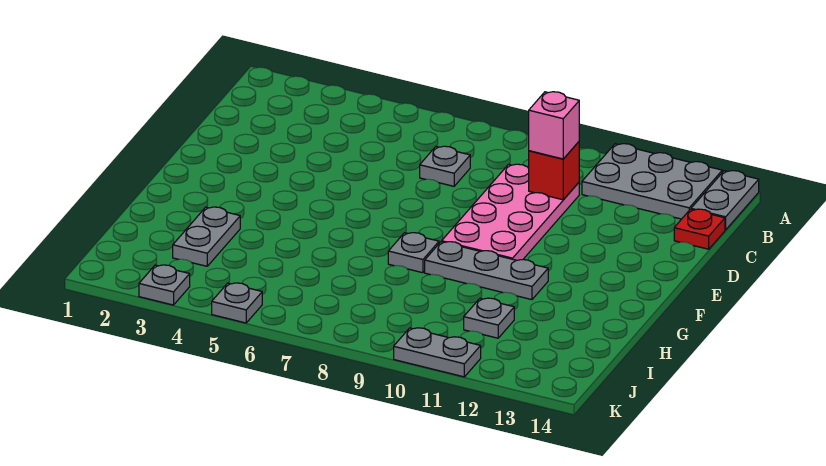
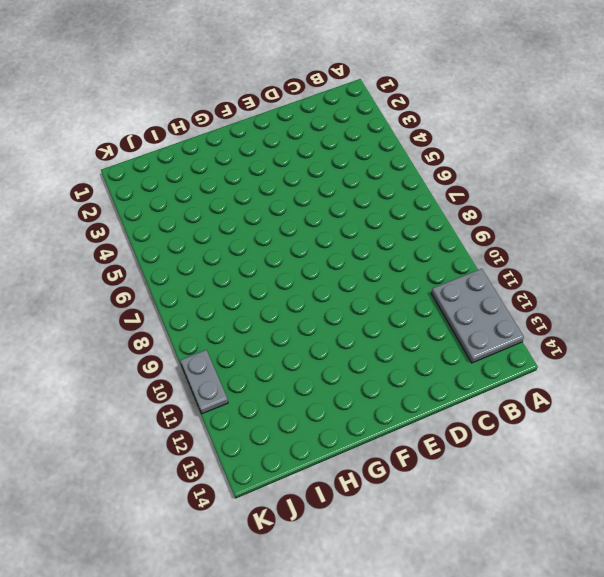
none -> grey plate A14:B14 level 1
none -> grey plate C7 level 1
none -> pink plate C9:F10 level 1

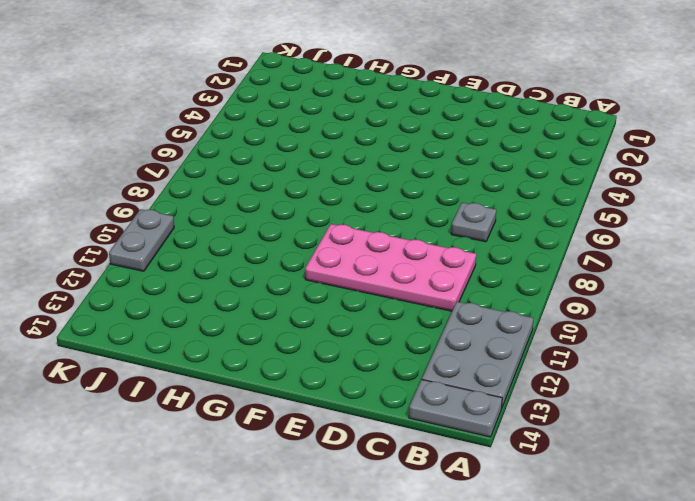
none -> red plate C14 level 1
none -> grey plate G8 level 1
none -> grey plate G9:G11 level 1

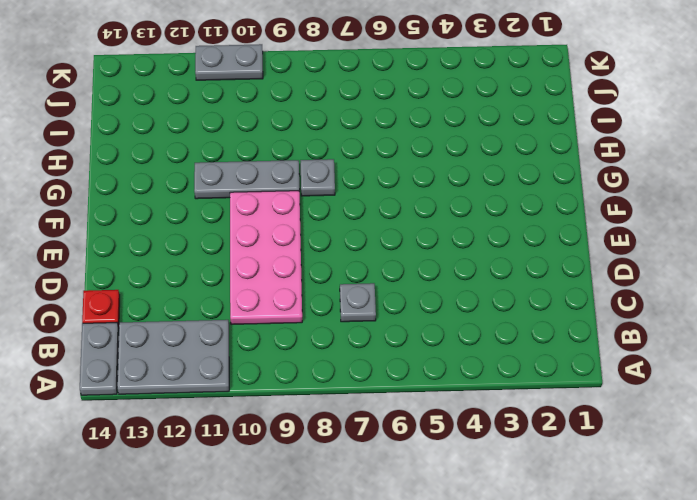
none -> grey plate H3:I3 level 1
none -> grey plate I11 level 1
none -> grey plate K3 level 1

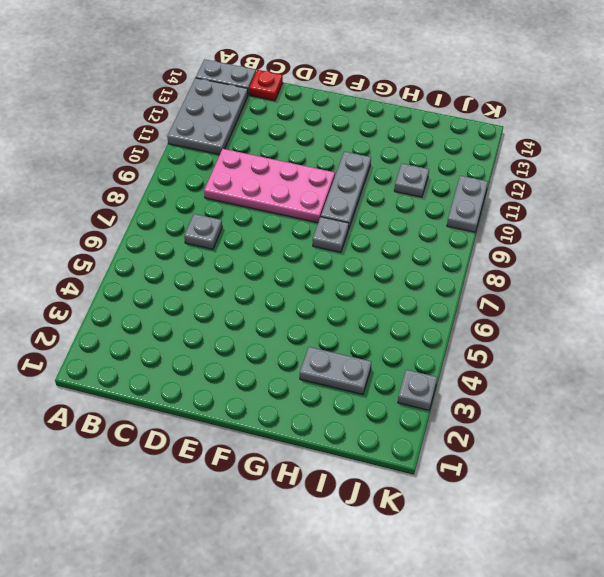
none -> grey plate K5 level 1
none -> red brick C10 level 2
none -> pink brick C10 level 3

